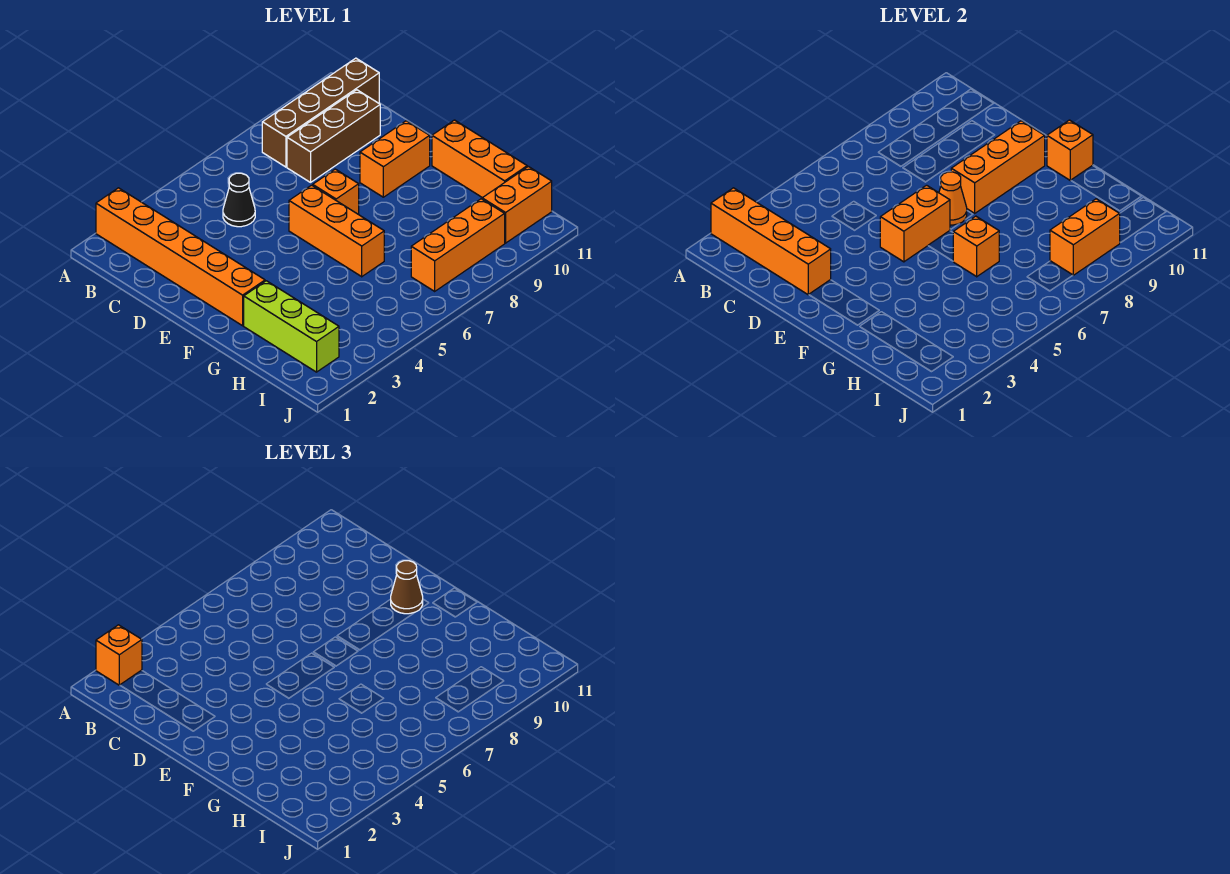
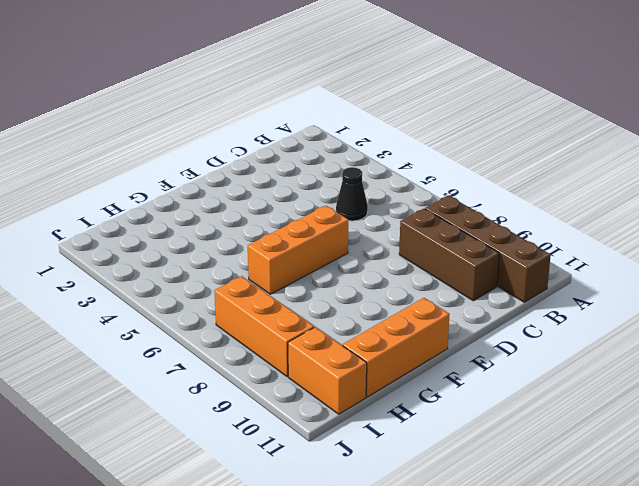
none -> orange brick A2:F2 level 1
none -> orange brick E7 level 1
none -> orange brick E9:E10 level 1

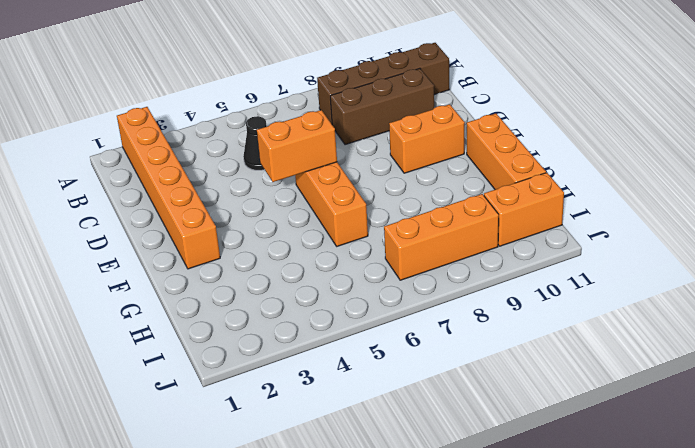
none -> orange brick E7 level 1
none -> lime brick G2:I2 level 1
none -> orange brick A2:D2 level 2

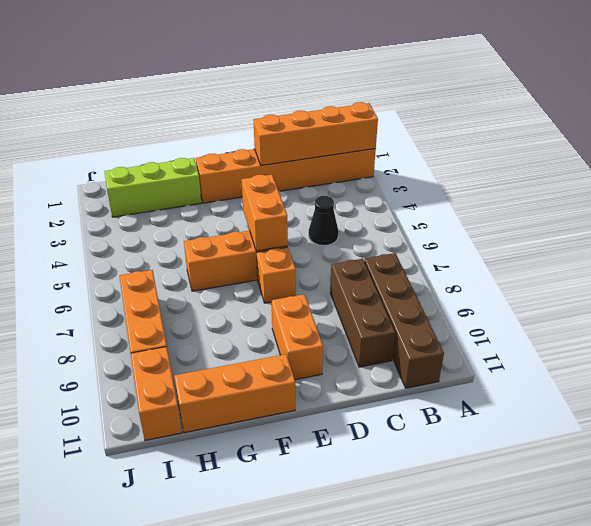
none -> orange cone E7 level 2
none -> orange brick E8:E10 level 2
none -> orange brick F11 level 2

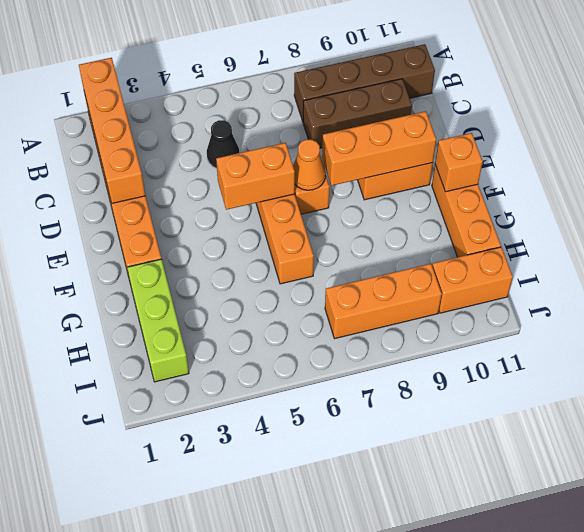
none -> orange brick G6 level 2
none -> orange brick I8:I9 level 2
none -> orange brick A2 level 3

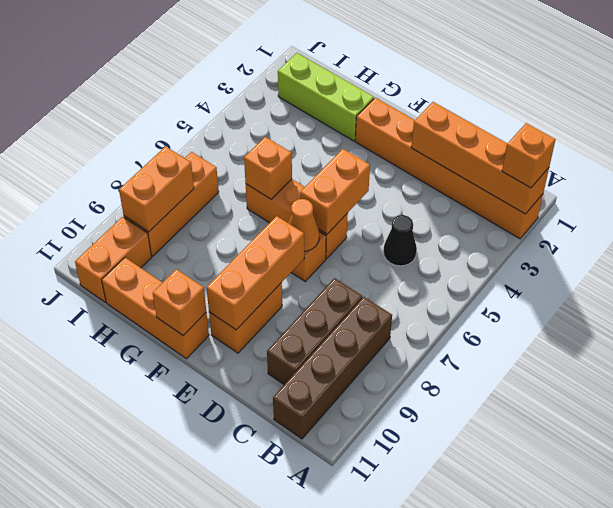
none -> brown cone E10 level 3

